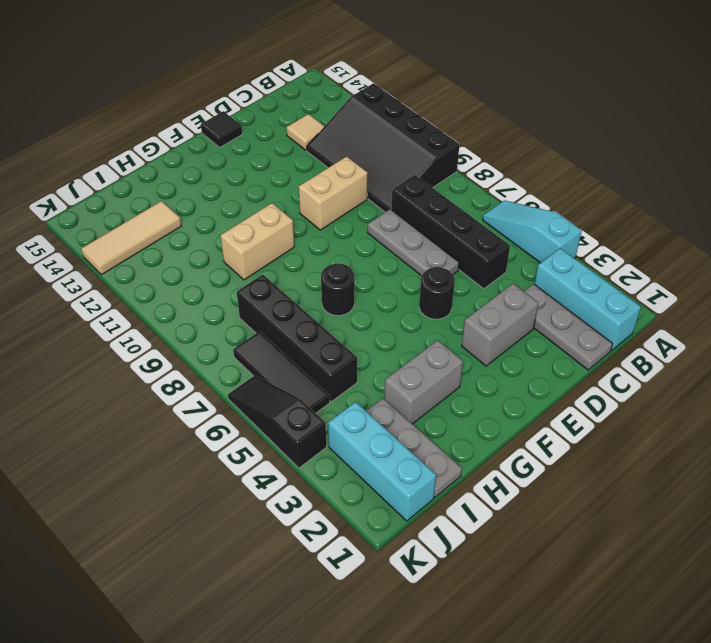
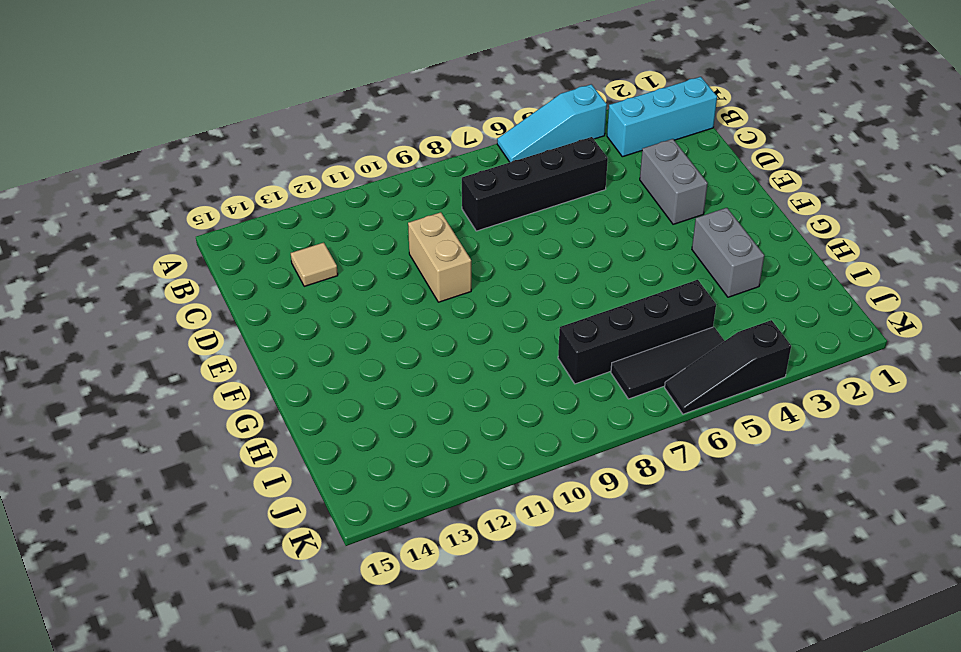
none -> black slope A9:C12 level 1 top A
none -> grey plate C1:C3 level 1
none -> grey plate D6:D8 level 1

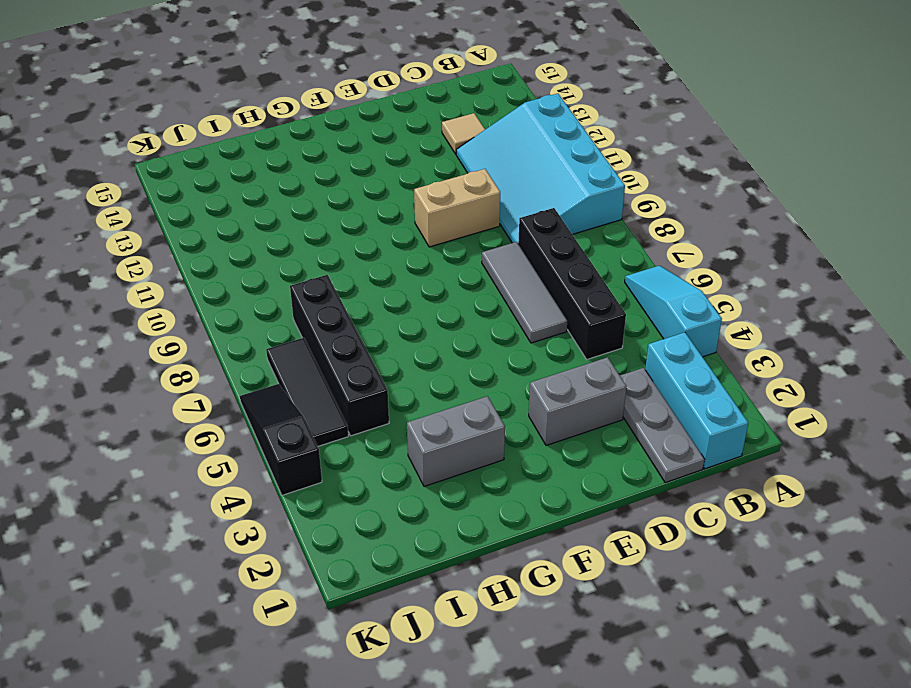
cyan slope A9:C12 level 1 top A -> black slope A9:C12 level 1 top A
grey tile D6:D8 level 1 -> grey plate D6:D8 level 1
none -> black round brick E5 level 1
none -> black tile E15 level 1
none -> black round brick G7 level 1

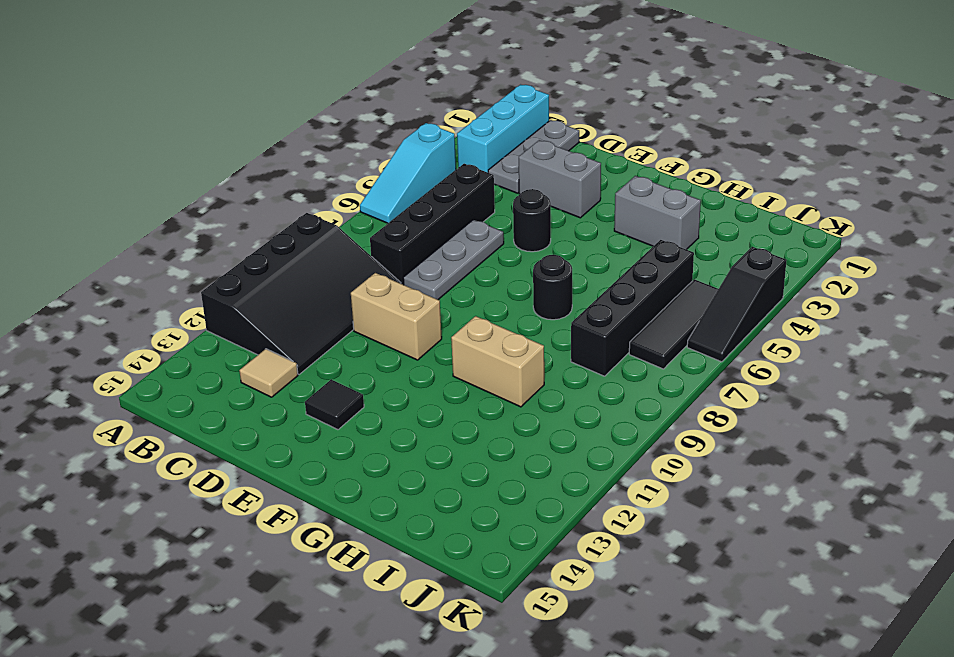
black tile E13 level 1 -> black tile E15 level 1
none -> grey plate I1:I3 level 1
none -> tan tile I13:K13 level 1
none -> cyan brick J1:J3 level 1

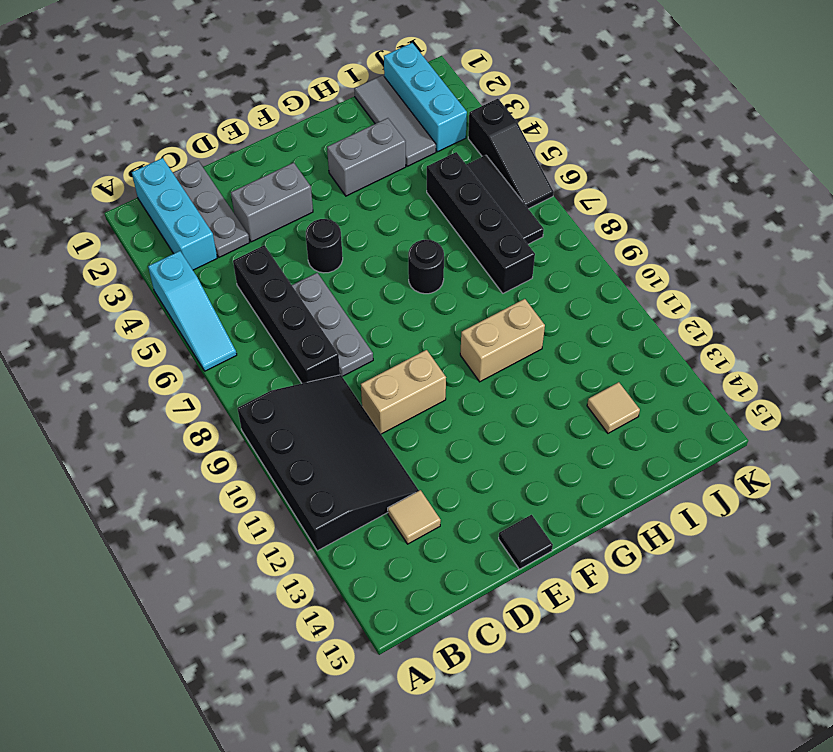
grey tile I1:I3 level 1 -> grey plate I1:I3 level 1
tan tile I13 level 1 -> tan tile I13:K13 level 1

